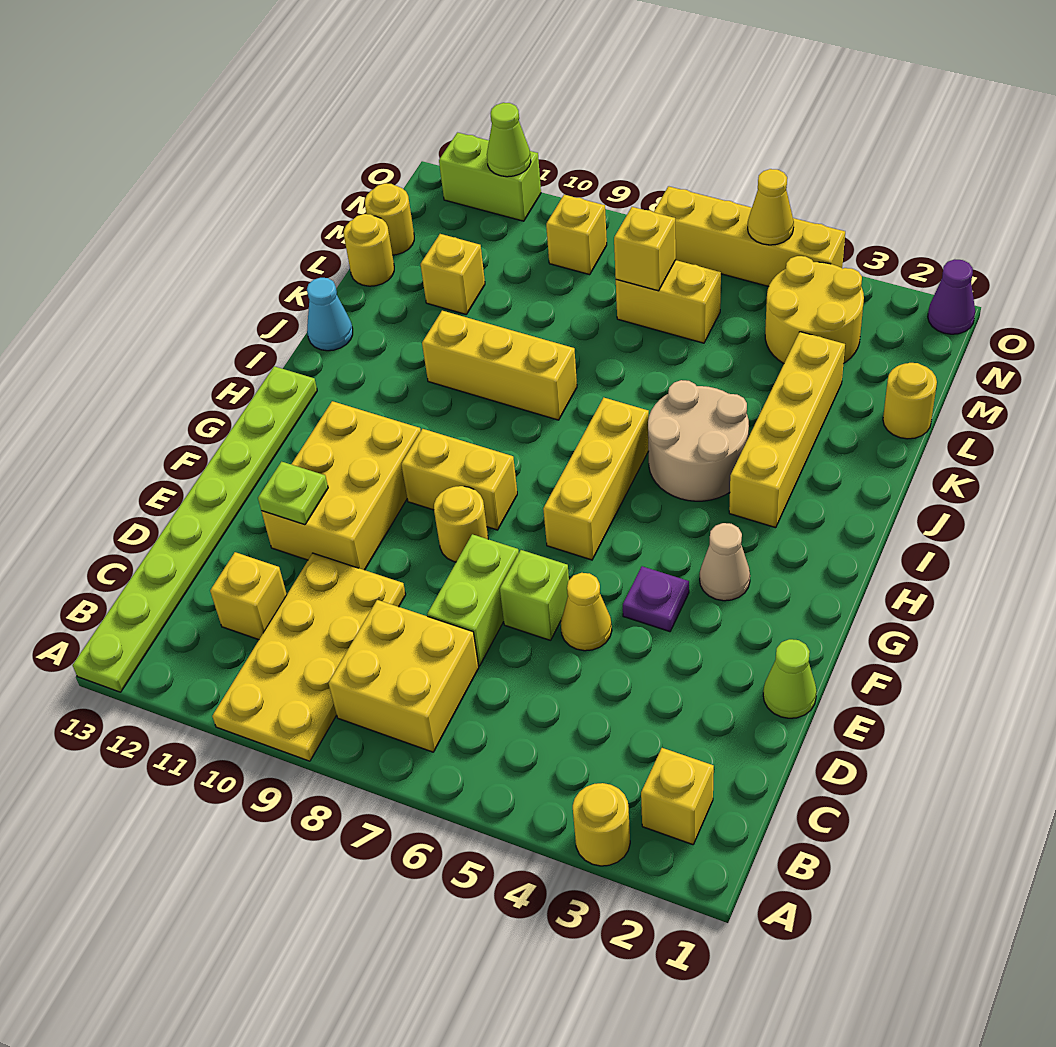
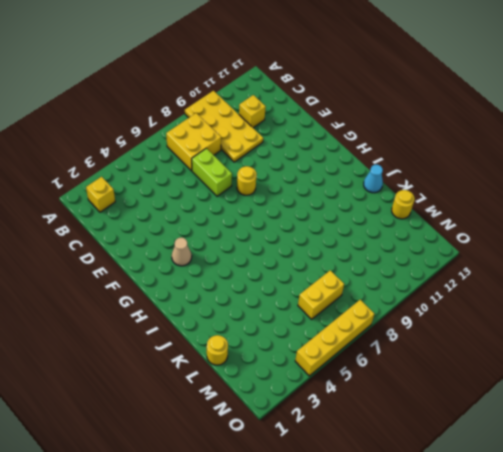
none -> yellow round brick A3 level 1
none -> lime plate A13:H13 level 1
none -> lime cone E1 level 1
none -> yellow cone E5 level 1

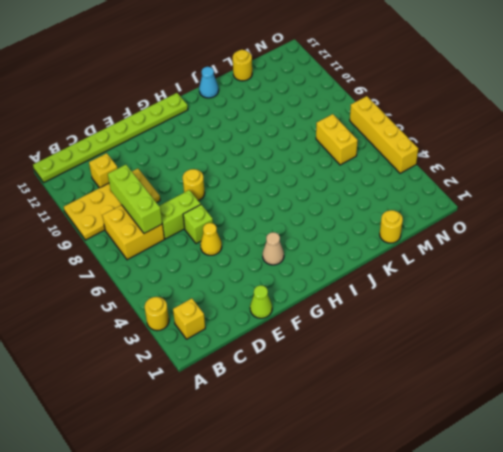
lime brick C7:C9 level 2 -> none
none -> yellow brick E10:G11 level 1
none -> purple plate F4 level 1
none -> yellow brick G6:I6 level 1
none -> yellow brick G8:G9 level 1

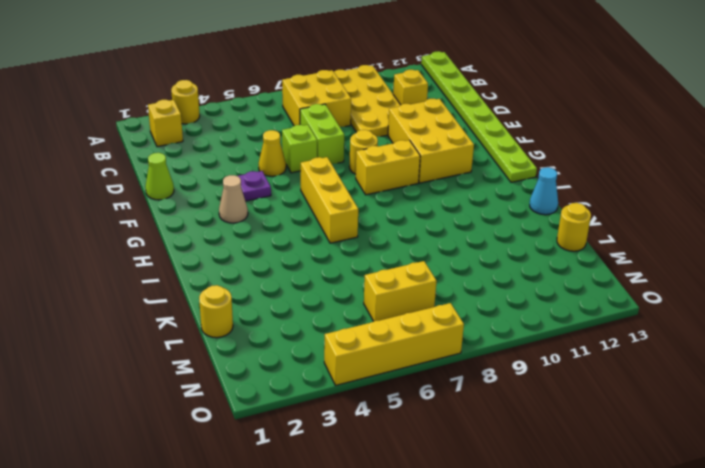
none -> yellow brick I3:L3 level 1
none -> tan round brick I4:J5 level 1
none -> yellow brick J8:J10 level 1
none -> yellow brick L11 level 1

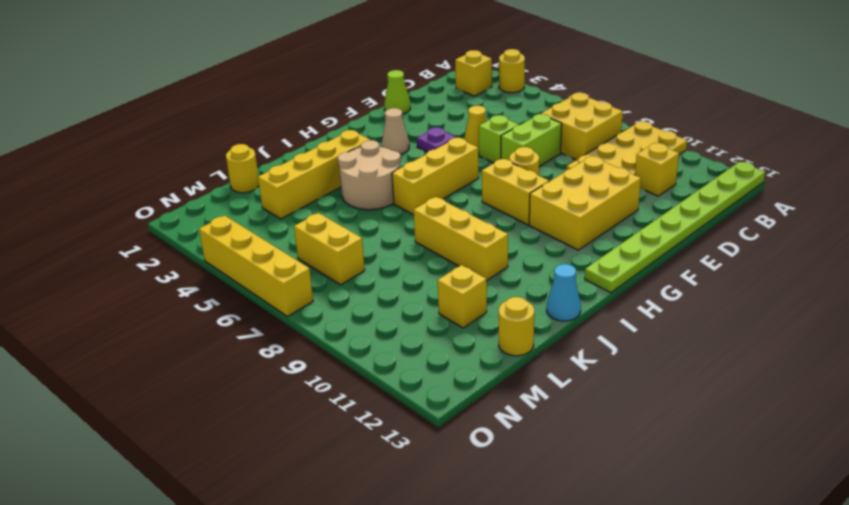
none -> yellow round brick M3:N4 level 1
none -> yellow round brick M13 level 1
none -> yellow brick N9 level 1
none -> purple cone O1 level 1

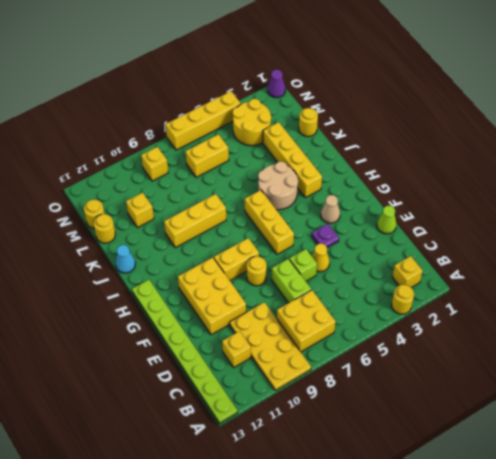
none -> lime brick O11:O12 level 1
none -> lime plate E11 level 2
none -> yellow brick M7 level 2
none -> yellow cone O5 level 2

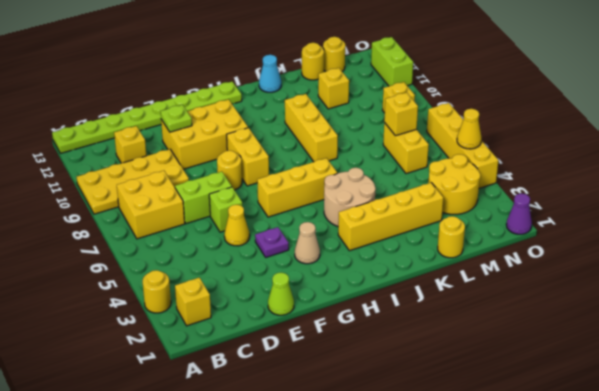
none -> lime cone O11 level 2

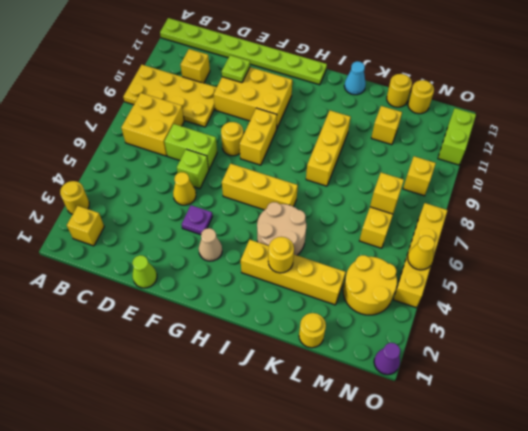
yellow round brick J3 level 2 -> none
none -> lime cone O11 level 2

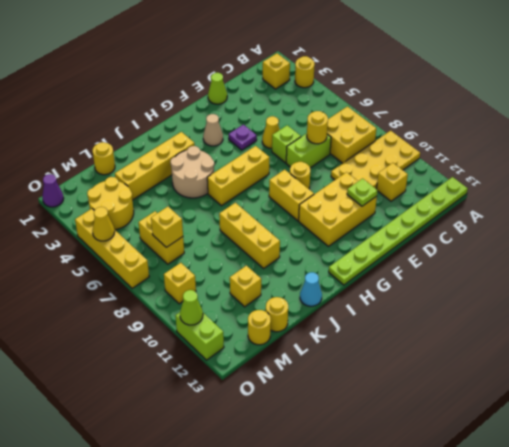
yellow round brick D7 level 2 -> none

